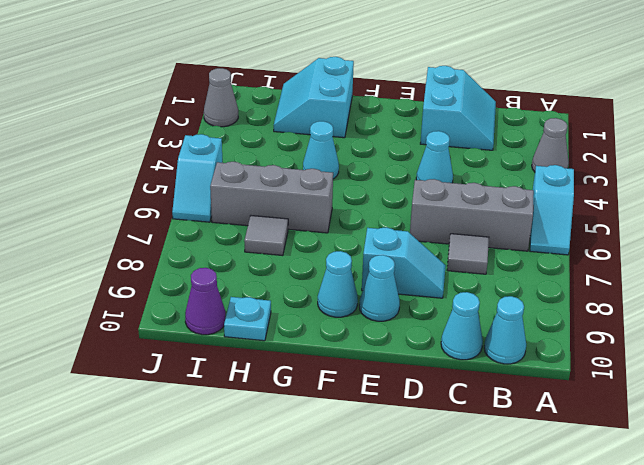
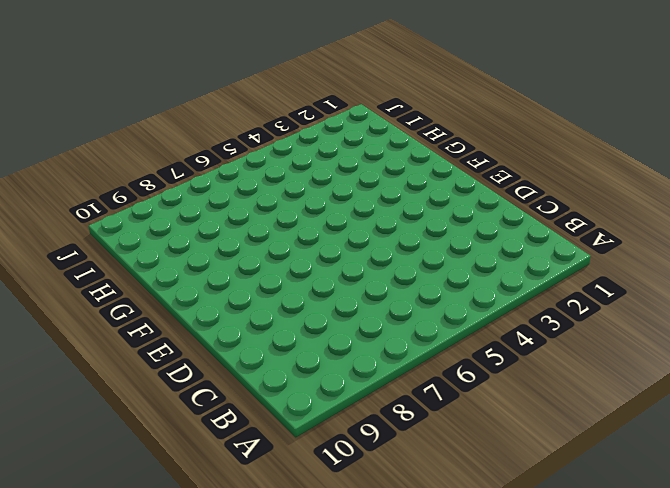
none -> grey cone A3 level 1
none -> cyan slope A5:A6 level 1 top 5
none -> grey brick B6:D6 level 1

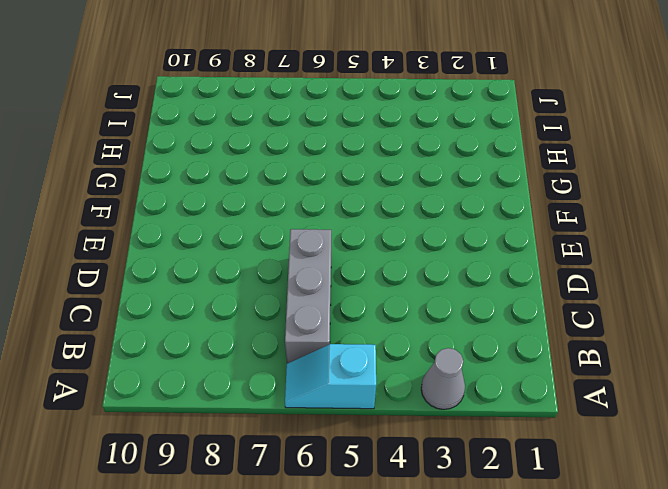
none -> cyan cone B10 level 1
none -> cyan slope C1:D2 level 1 top D
none -> grey tile C7 level 1

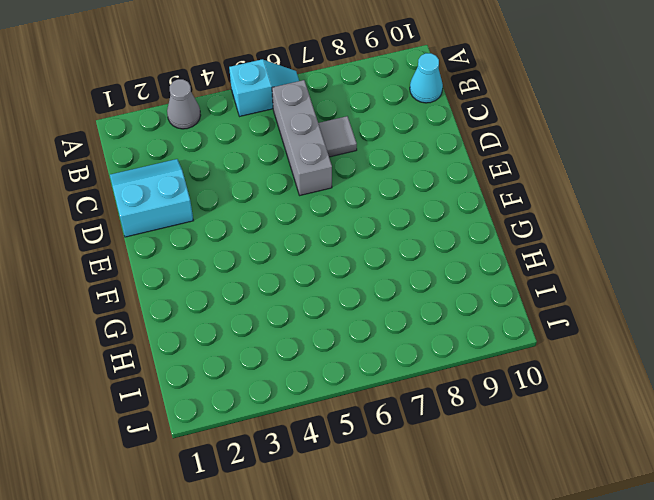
none -> cyan cone C10 level 1
none -> cyan cone D4 level 1
none -> cyan slope D8:E8 level 1 top E

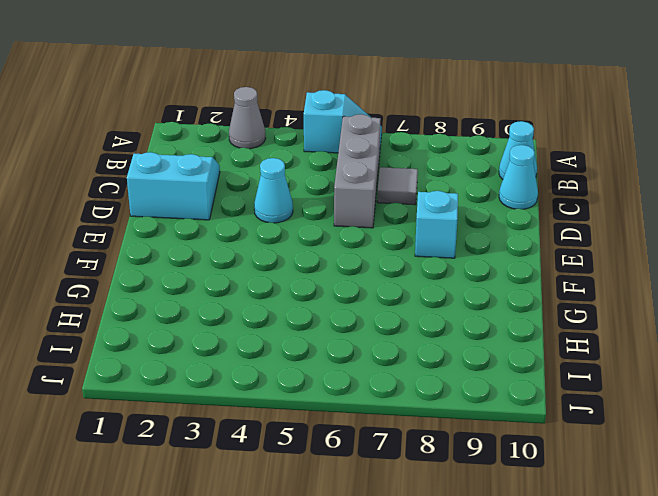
none -> cyan cone E9 level 1
none -> cyan cone F9 level 1
none -> cyan slope G1:H2 level 1 top G

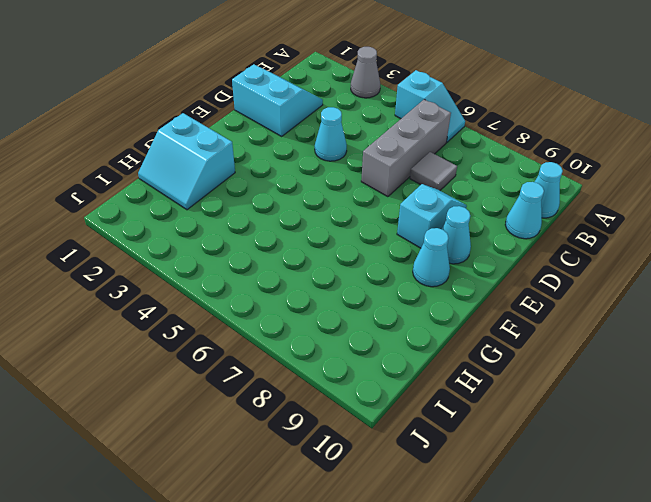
none -> cyan cone G4 level 1
none -> grey brick G6:I6 level 1
none -> grey tile H7 level 1

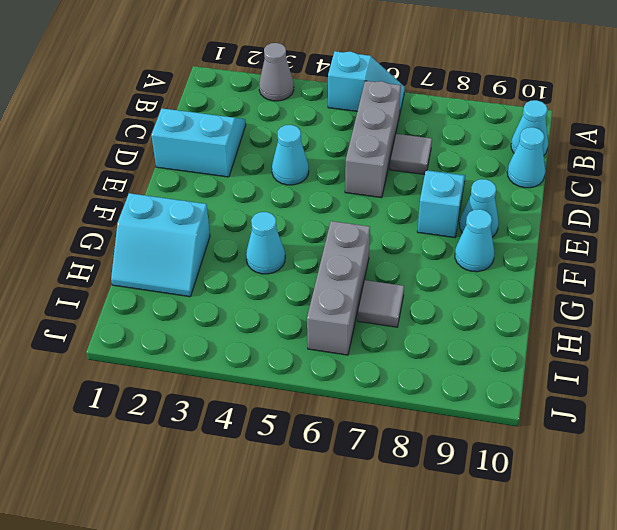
none -> cyan plate H10 level 1
none -> purple cone I10 level 1
none -> grey cone J2 level 1

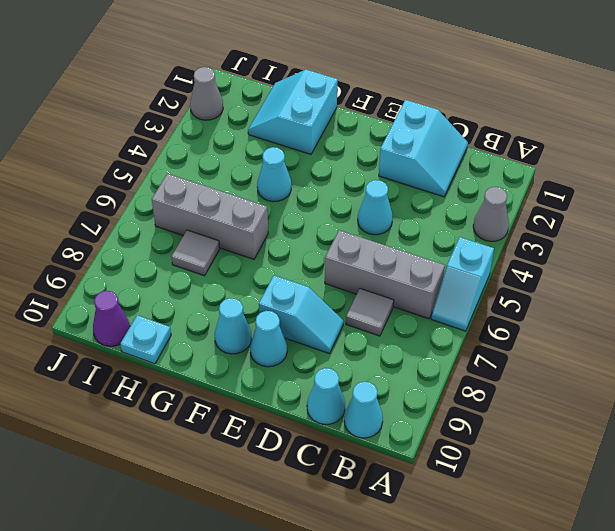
none -> cyan slope J5:J6 level 1 top 5

